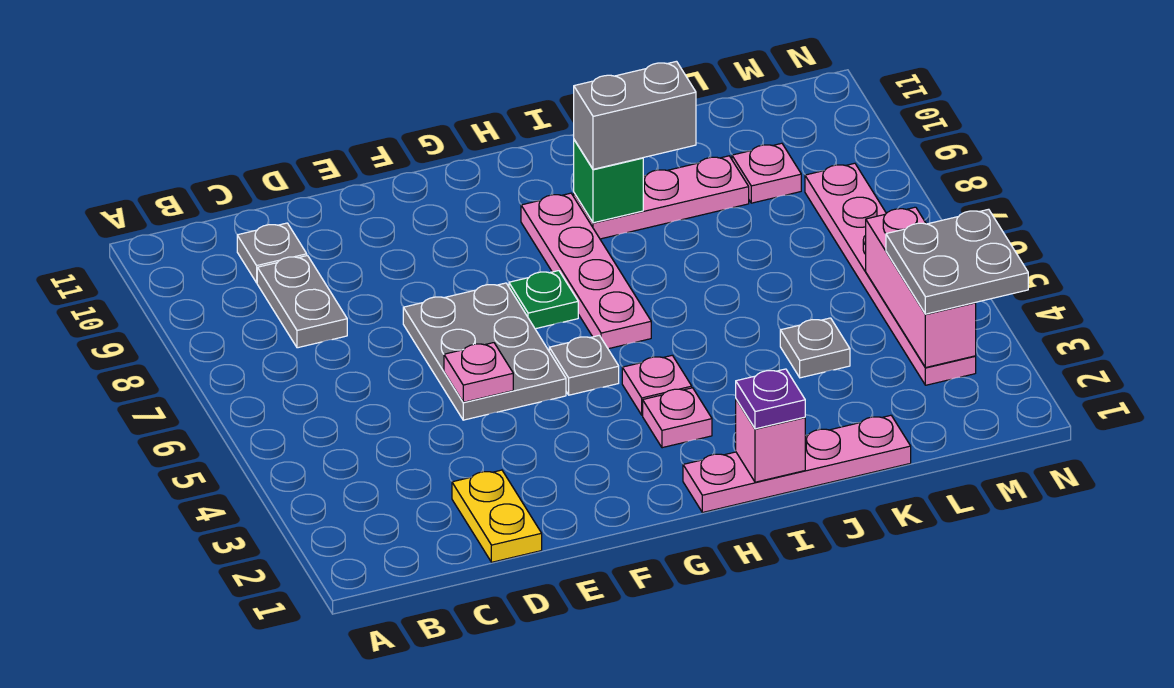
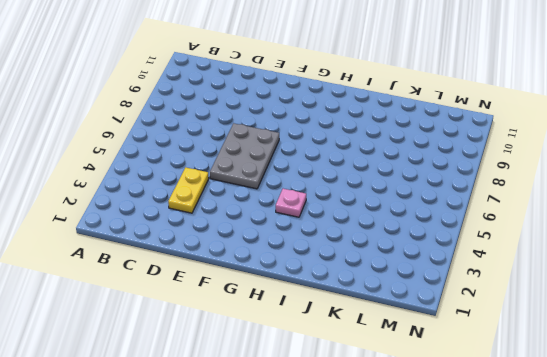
yellow plate D3:D4 level 1 -> yellow plate D1:D2 level 1
none -> grey plate C8:C9 level 1
none -> grey plate C10 level 1
none -> grey plate G5 level 1

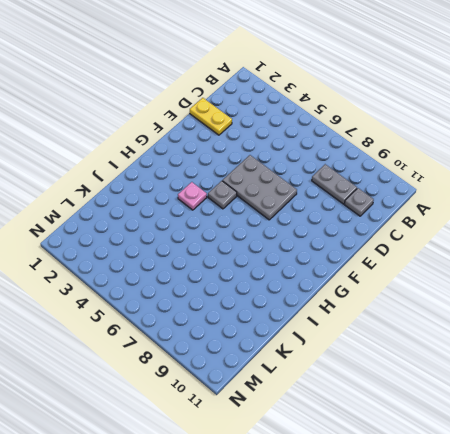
none -> green plate G7 level 1
none -> pink plate H1:K1 level 1
none -> pink plate H3 level 1

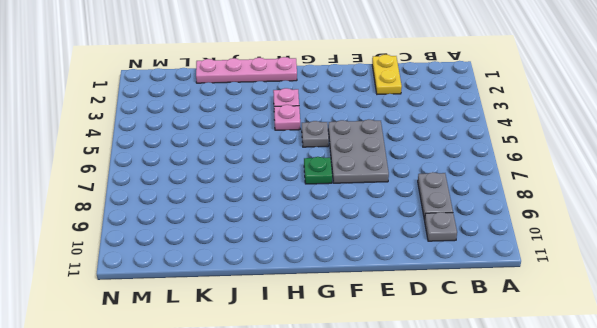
none -> pink plate H6:H9 level 1
none -> pink plate I9:K9 level 1
none -> grey plate K4 level 1

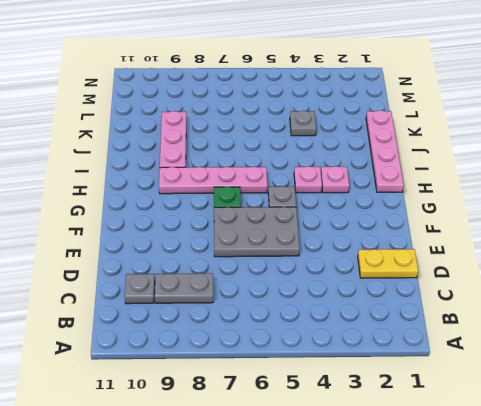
none -> pink plate L9 level 1
none -> pink plate M3:M8 level 1
none -> pink plate E5 level 2

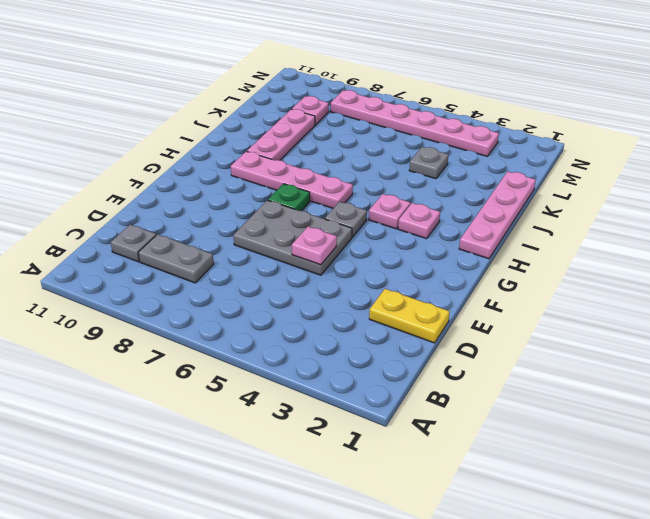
none -> pink brick I1 level 2
none -> green brick I9 level 2
none -> pink brick M3:M5 level 2

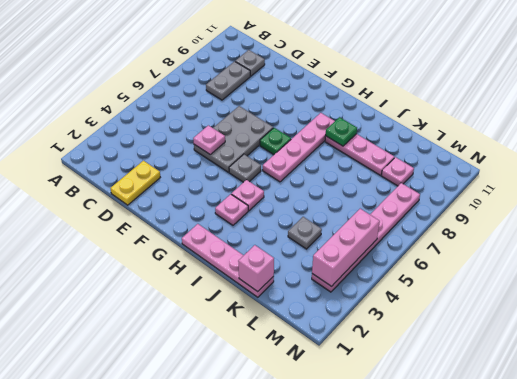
green plate I9 level 2 -> green brick I9 level 2
pink brick K1 level 2 -> pink brick I1 level 2
none -> purple plate I1 level 3
none -> grey brick I9:J9 level 3
none -> grey plate M3:N4 level 3

